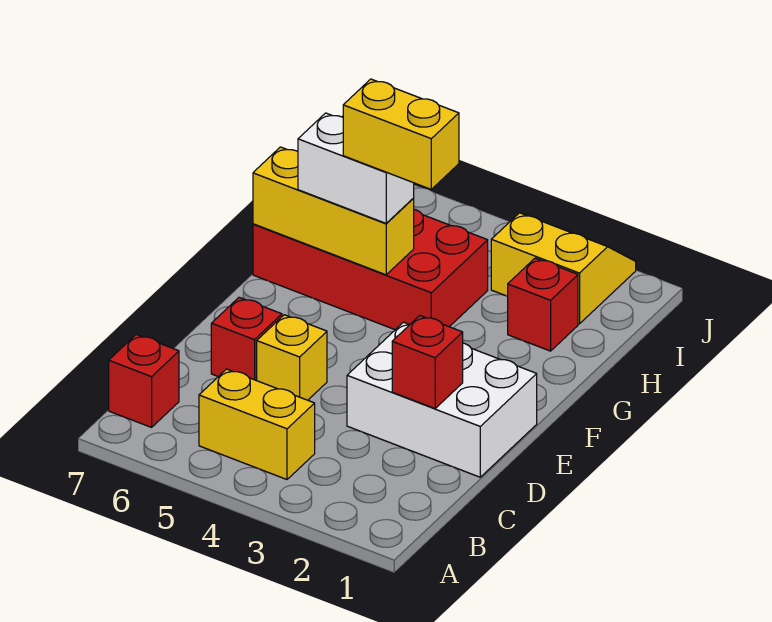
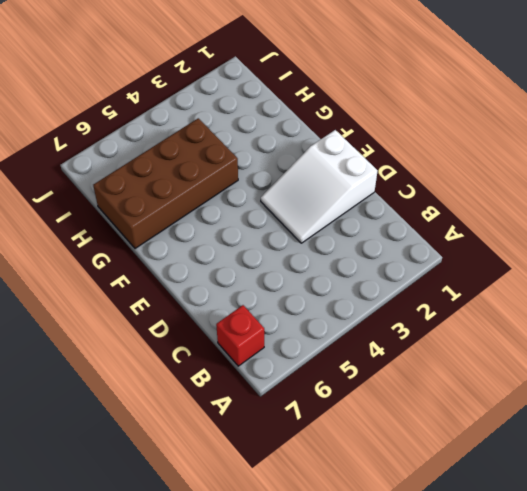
white slope D1:E3 level 1 top 1 -> white brick D1:E3 level 1
brown brick G4:H7 level 1 -> red brick G4:H7 level 1
none -> yellow brick B4:B5 level 1
none -> yellow brick D5 level 1
none -> red brick D6 level 1

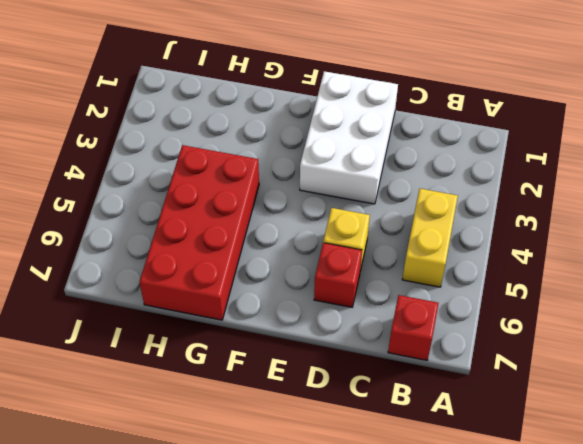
none -> red brick H2 level 1
none -> yellow slope I2:J3 level 1 top I
none -> red brick D2 level 2

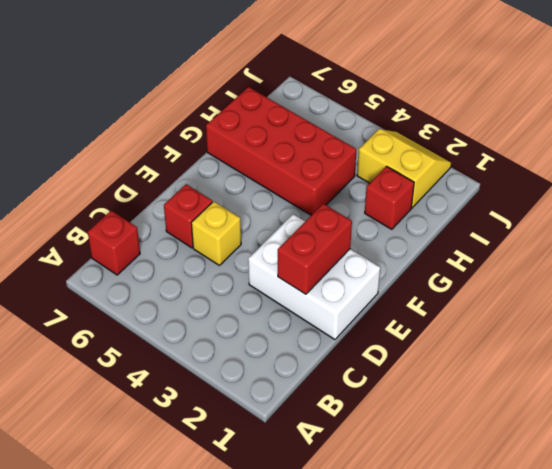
red brick D2:E2 level 2 -> red brick D2 level 2
none -> yellow brick B4:B5 level 1
none -> yellow brick G5:G7 level 2
none -> white brick G5:G6 level 3

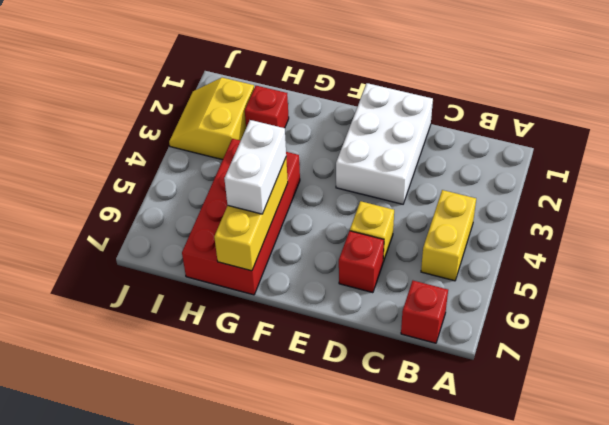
none -> red brick D2 level 2
none -> yellow brick G4:G5 level 4

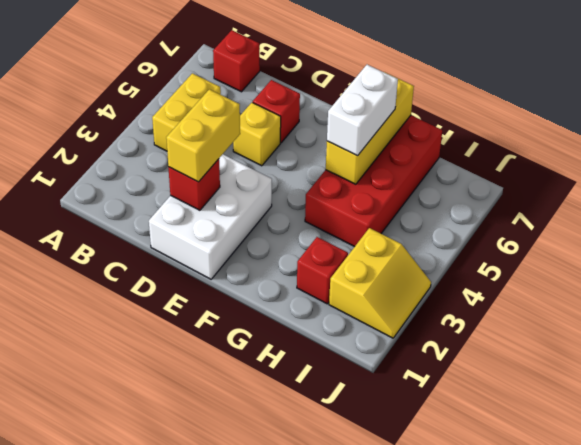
yellow brick D2:D3 level 3 -> yellow brick G4:G5 level 4

